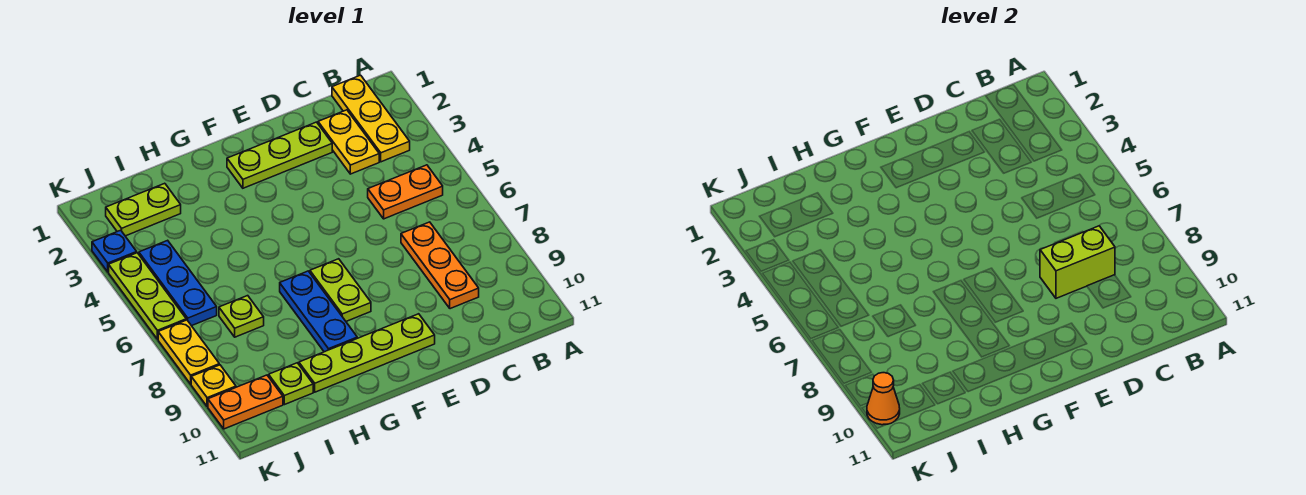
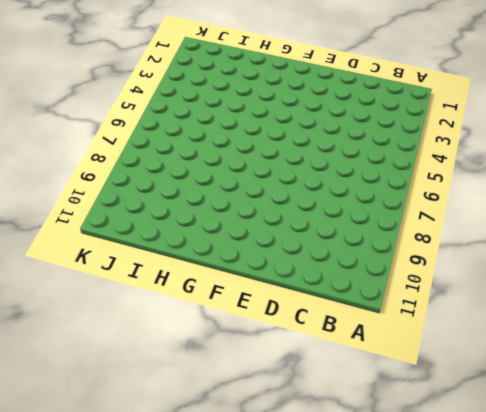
none -> yellow plate B1:B3 level 1
none -> orange plate B5:C5 level 1
none -> yellow plate C2:C3 level 1

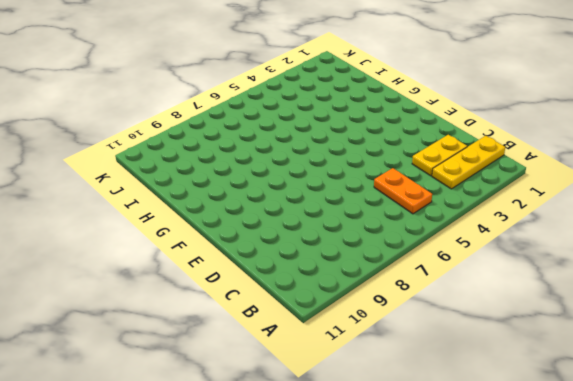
none -> orange plate C7:C9 level 1
none -> lime plate D2:F2 level 1
none -> lime plate E10:H10 level 1

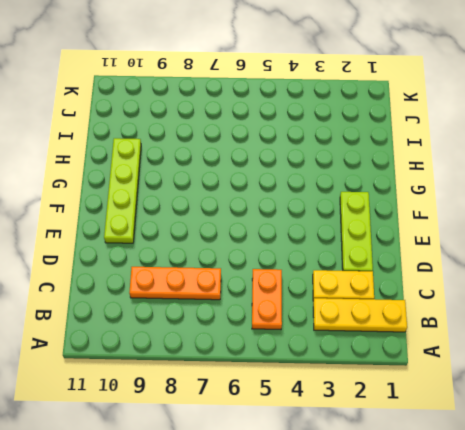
none -> lime plate F7:F8 level 1
none -> blue plate G7:G9 level 1
none -> lime plate I2:J2 level 1

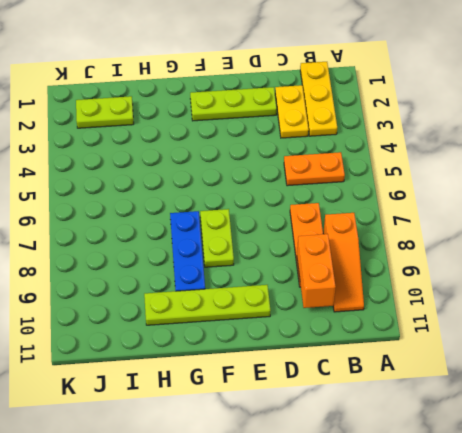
orange slope B8:B10 level 1 top 8 -> none
orange brick C9:C10 level 2 -> none
none -> lime plate I7 level 1
none -> lime plate I10 level 1
none -> blue plate J4:J6 level 1

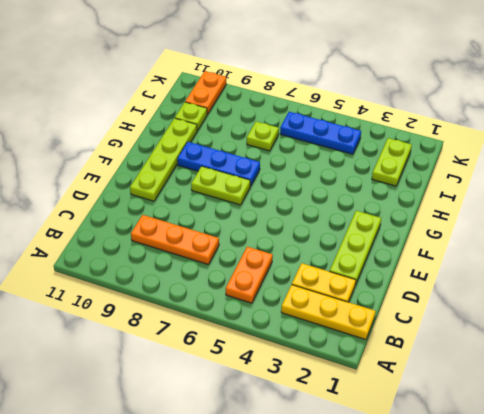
none -> blue plate K3 level 1
none -> lime plate K4:K6 level 1
none -> yellow plate K7:K8 level 1

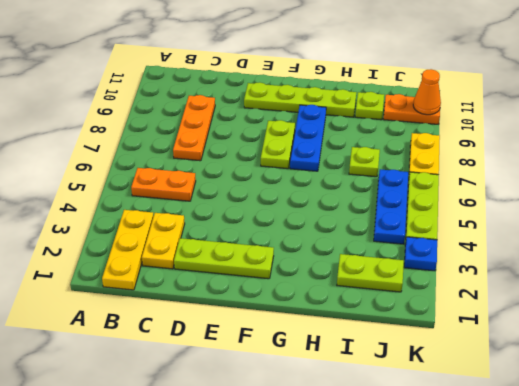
none -> yellow plate K9 level 1
none -> lime brick C8:D8 level 2

